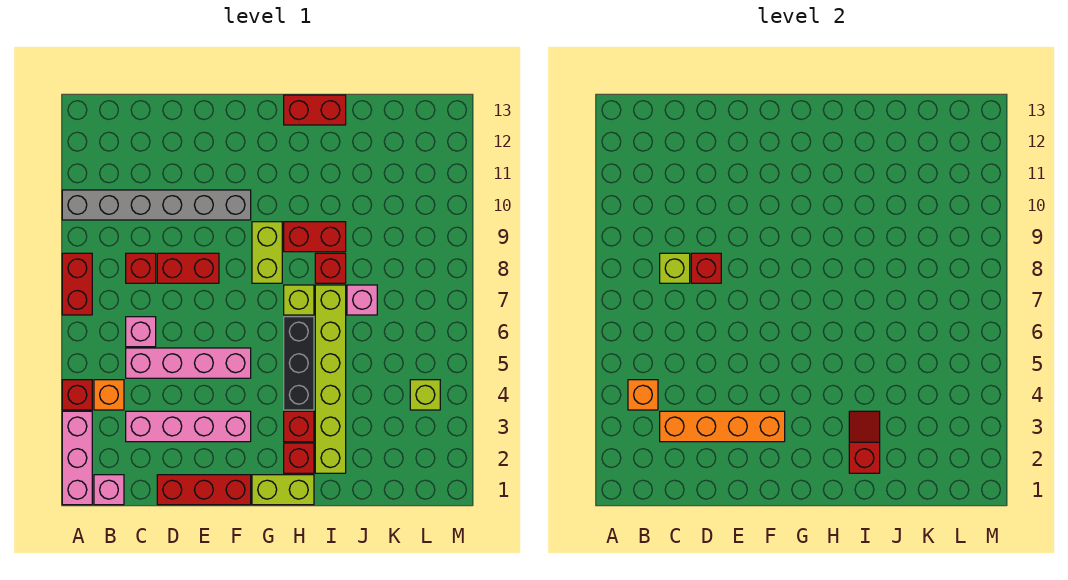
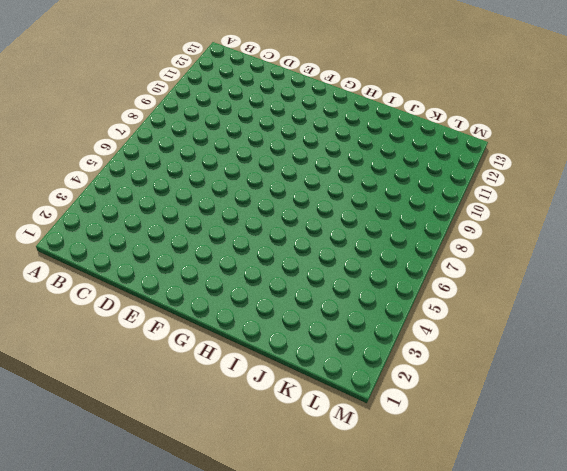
none -> pink brick A1:A3 level 1
none -> red brick A4 level 1
none -> red brick A7:A8 level 1

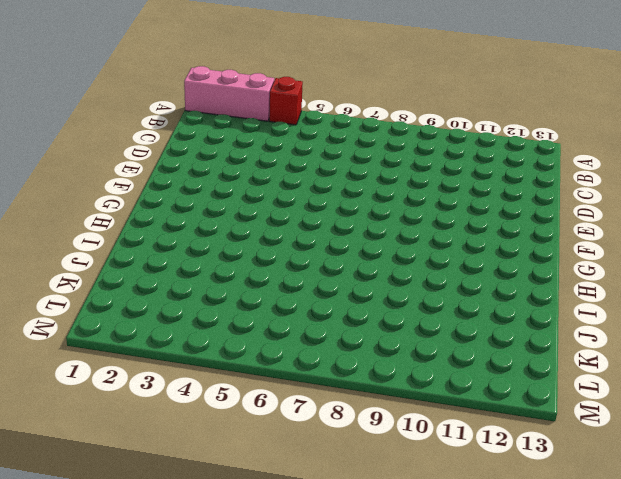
none -> red brick A7:A8 level 1
none -> grey brick A10:F10 level 1
none -> pink brick B1 level 1

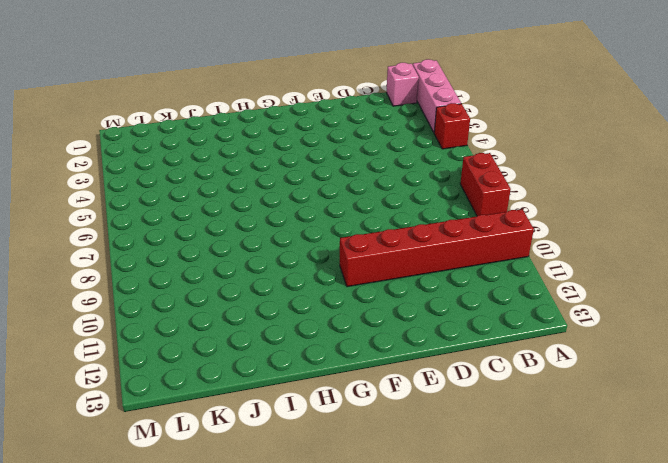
red brick A10:F10 level 1 -> grey brick A10:F10 level 1
none -> orange brick B4 level 1
none -> pink brick C3:F3 level 1
none -> pink brick C5:F5 level 1

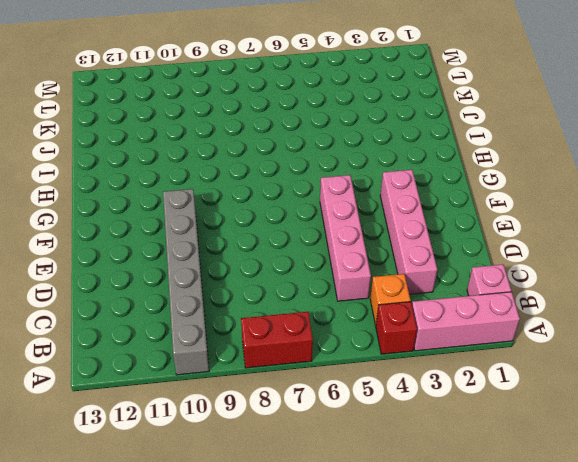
none -> pink brick C6 level 1
none -> red brick C8 level 1
none -> red brick D1:F1 level 1

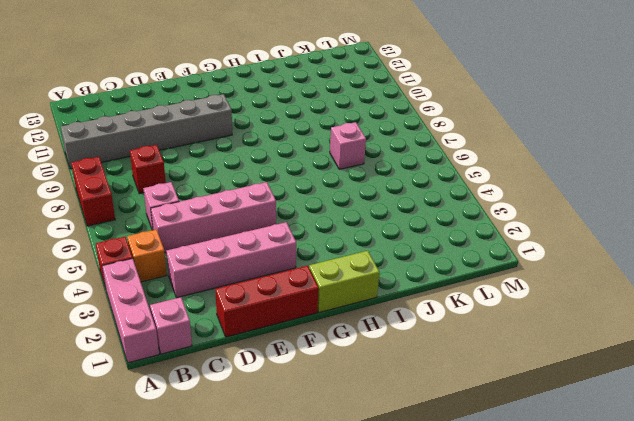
none -> red brick D8:E8 level 1
none -> lime brick G8:G9 level 1
none -> red brick H2 level 1

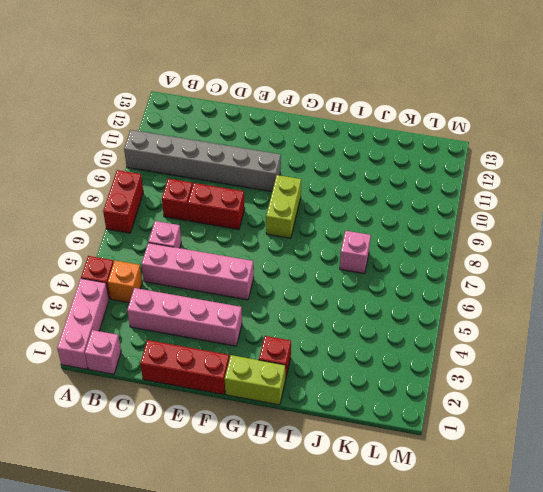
none -> red brick H3 level 1
none -> black brick H4:H6 level 1
none -> lime brick H7 level 1

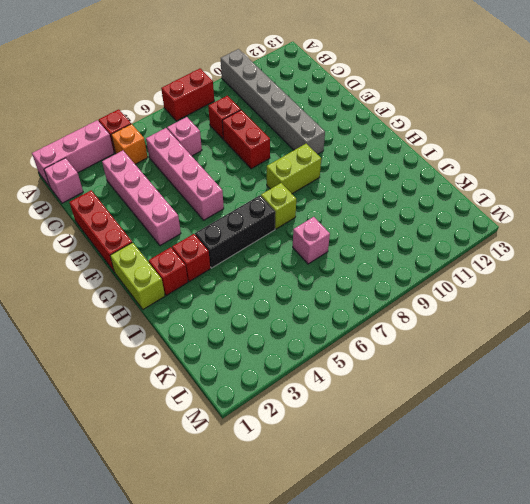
none -> red brick H9:I9 level 1
none -> red brick H13:I13 level 1
none -> lime brick I2:I7 level 1

